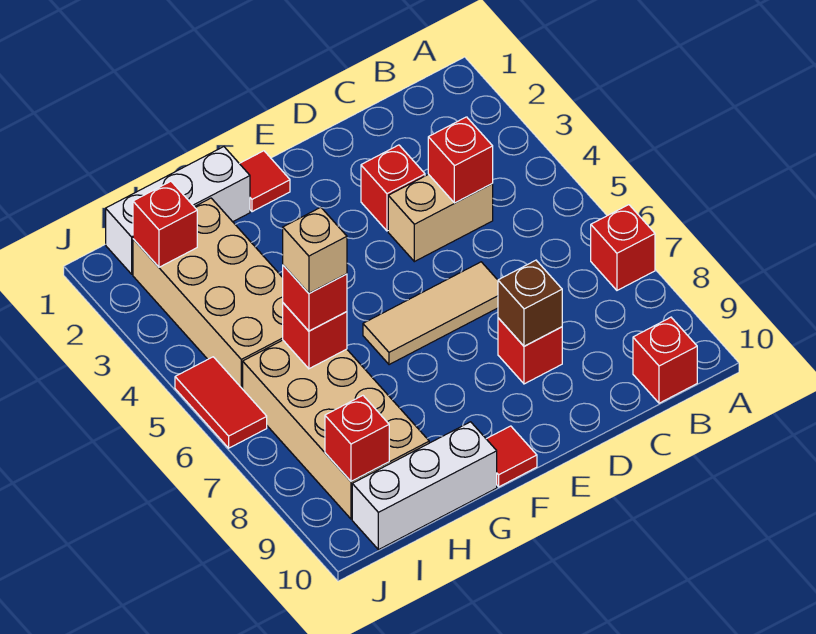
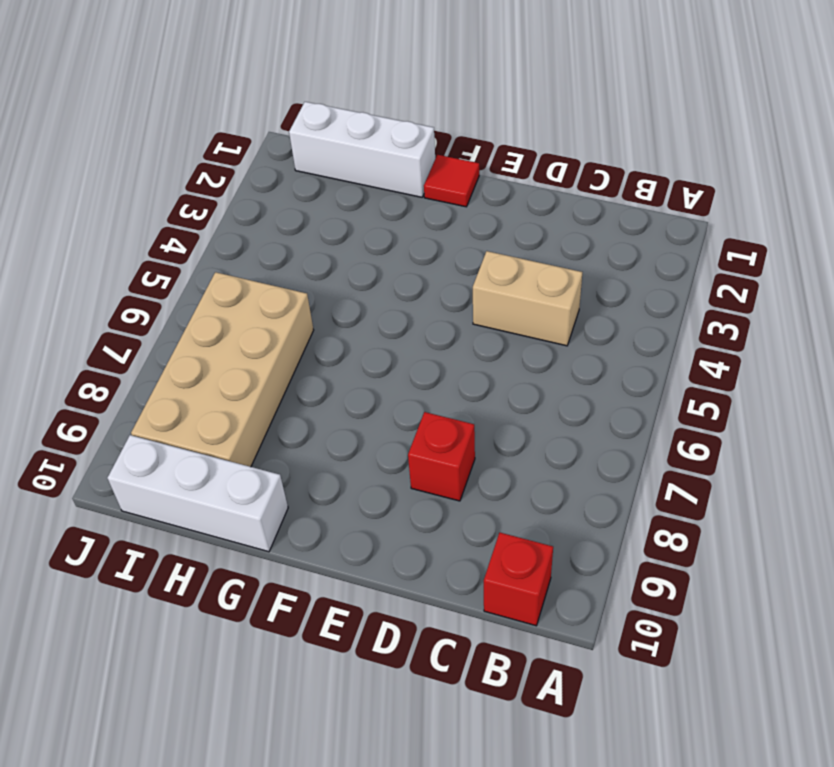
none -> red brick A7 level 1
none -> red brick D3 level 1
none -> tan tile D6:F6 level 1

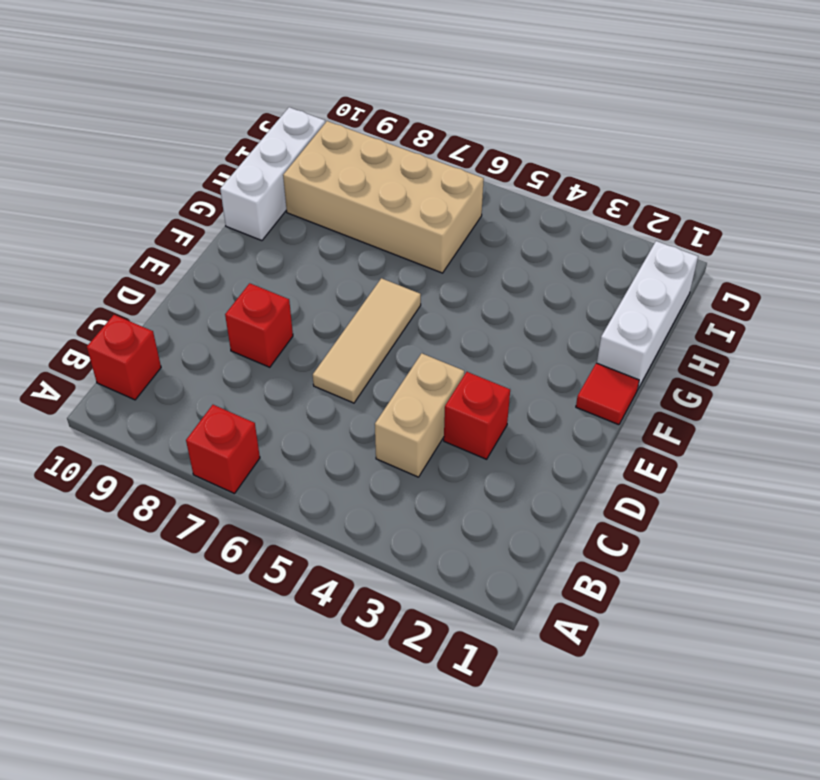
none -> red tile F10 level 1
none -> tan brick H2:I5 level 1
none -> red tile J5:J6 level 1

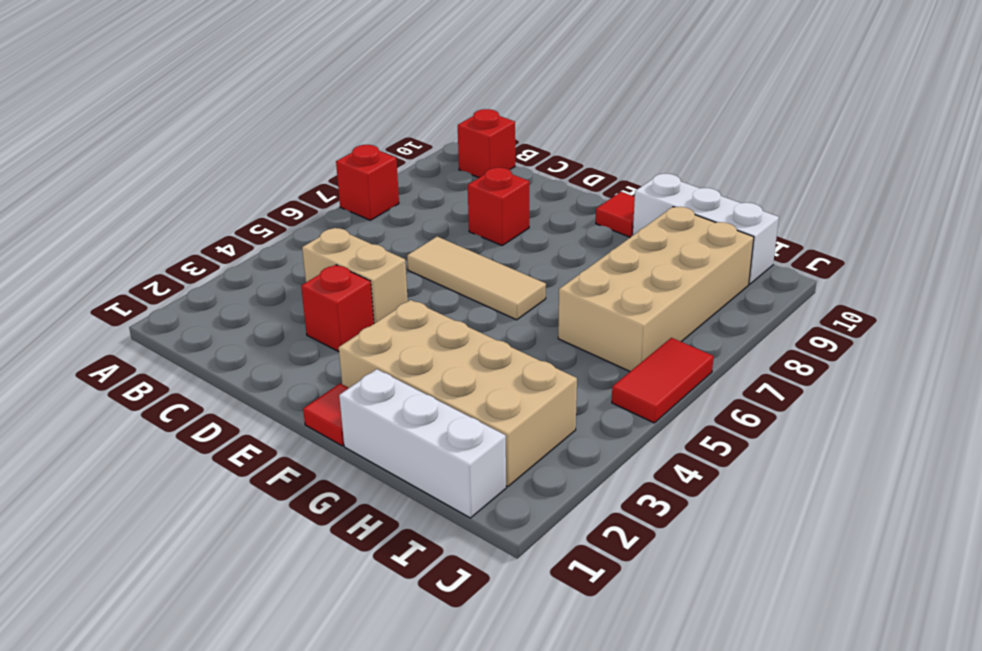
tan brick F2:I3 level 1 -> tan brick H2:I5 level 1
none -> red brick C4 level 2
none -> brown brick D8 level 2
none -> red brick H6 level 2

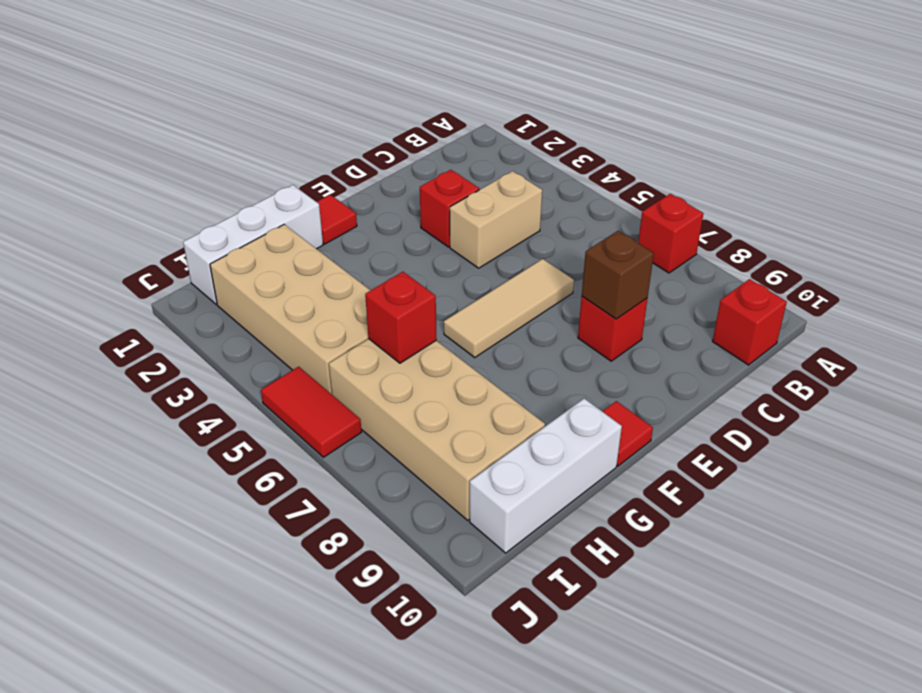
none -> red brick C4 level 2
none -> red brick I2 level 2
none -> red brick I9 level 2

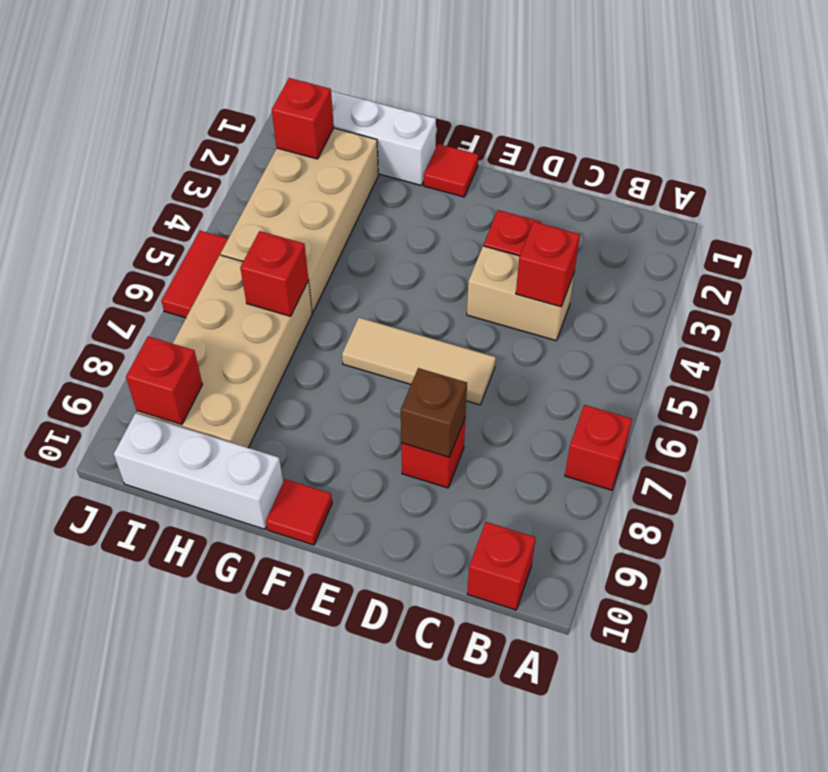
none -> red brick H6 level 3
none -> tan brick H6 level 4

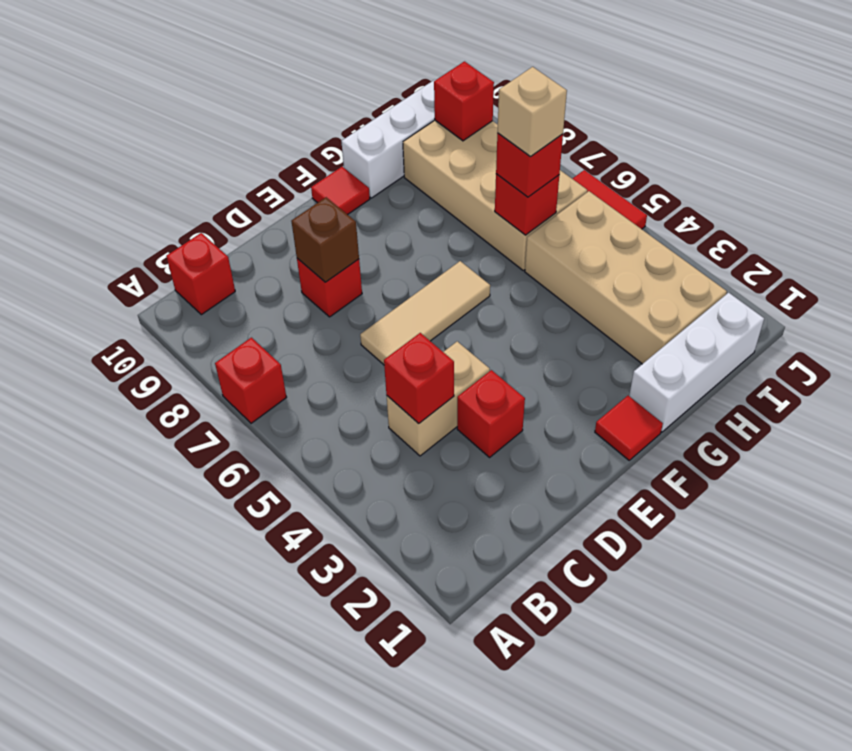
none -> red brick I2 level 2

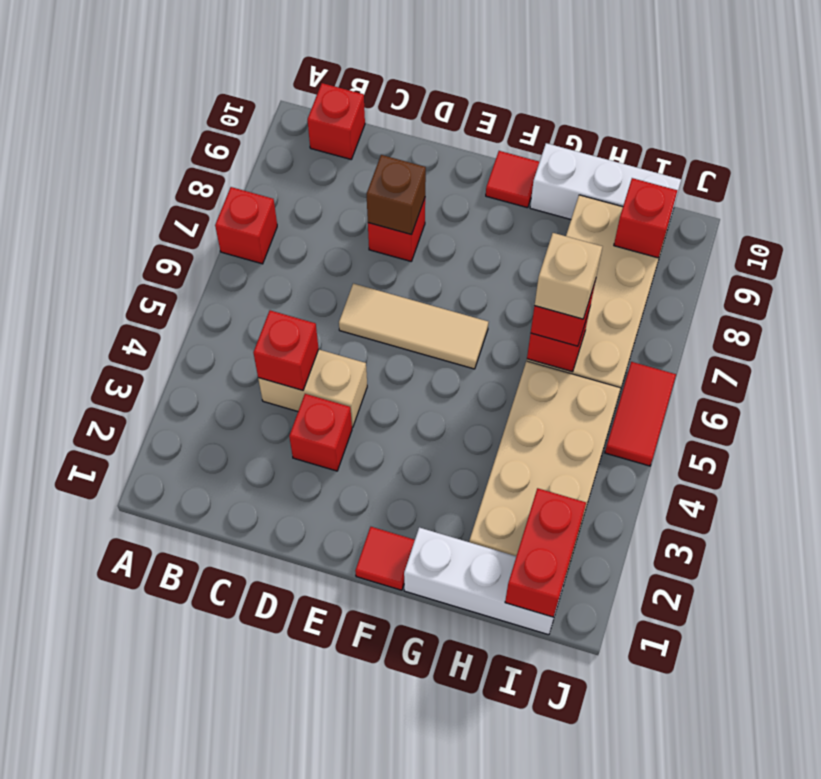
red brick I1:I2 level 2 -> red brick I2 level 2

